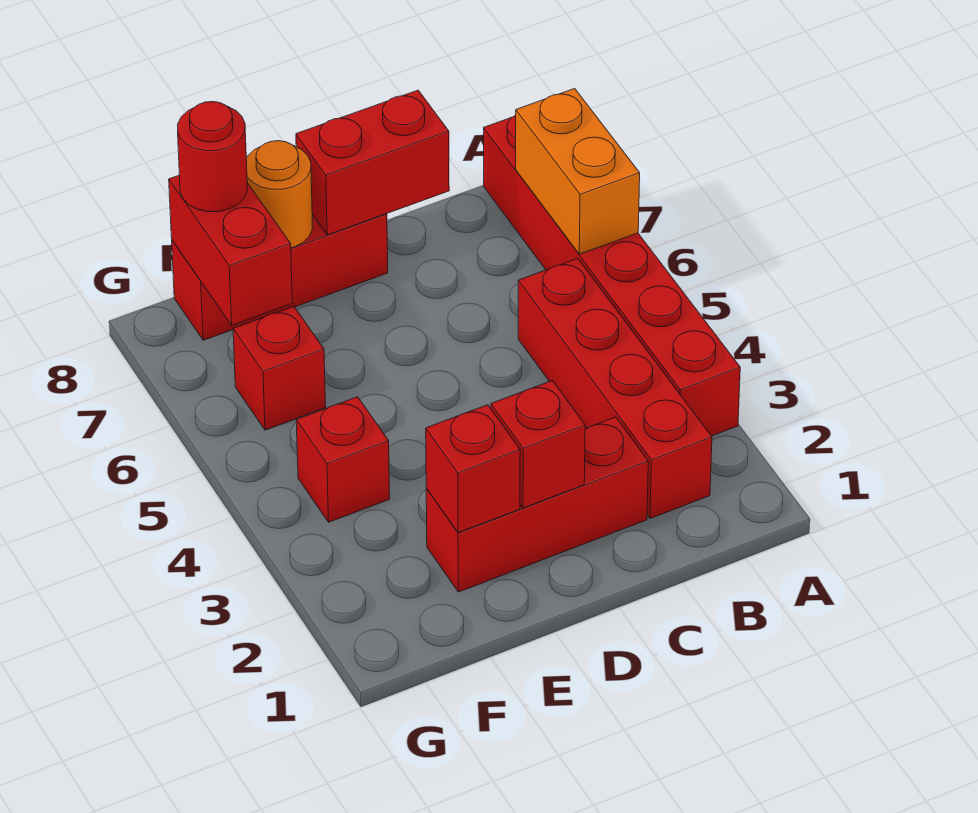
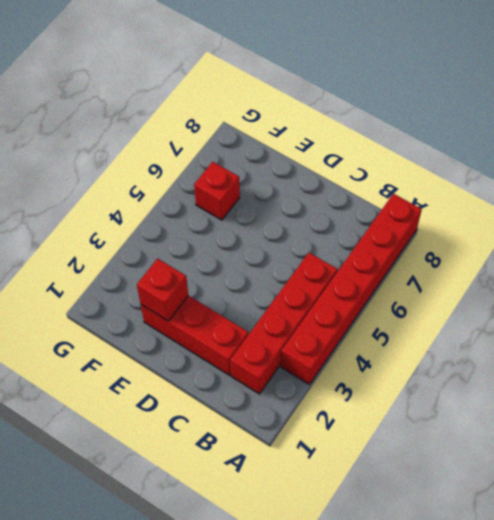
none -> red brick D8:F8 level 1
none -> red brick F4 level 1
none -> orange brick A6:A7 level 2

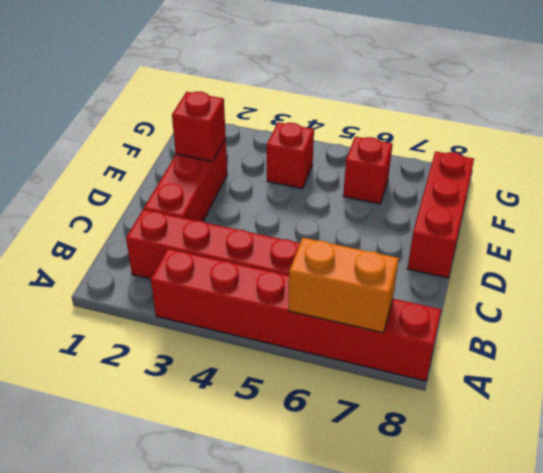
none -> red brick C8:D8 level 2
none -> red brick D2 level 2
none -> orange round brick E8 level 2

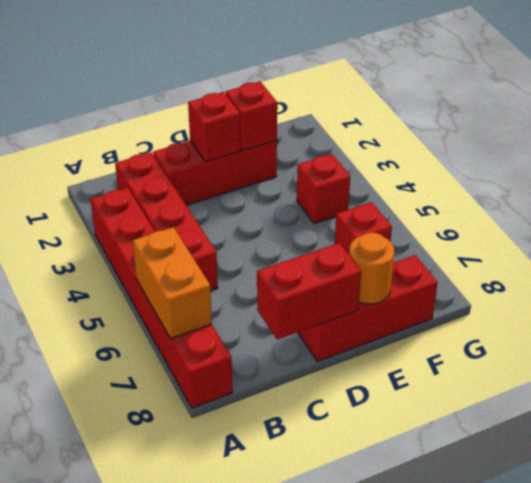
none -> red brick F7:F8 level 2
none -> red round brick F8 level 3

